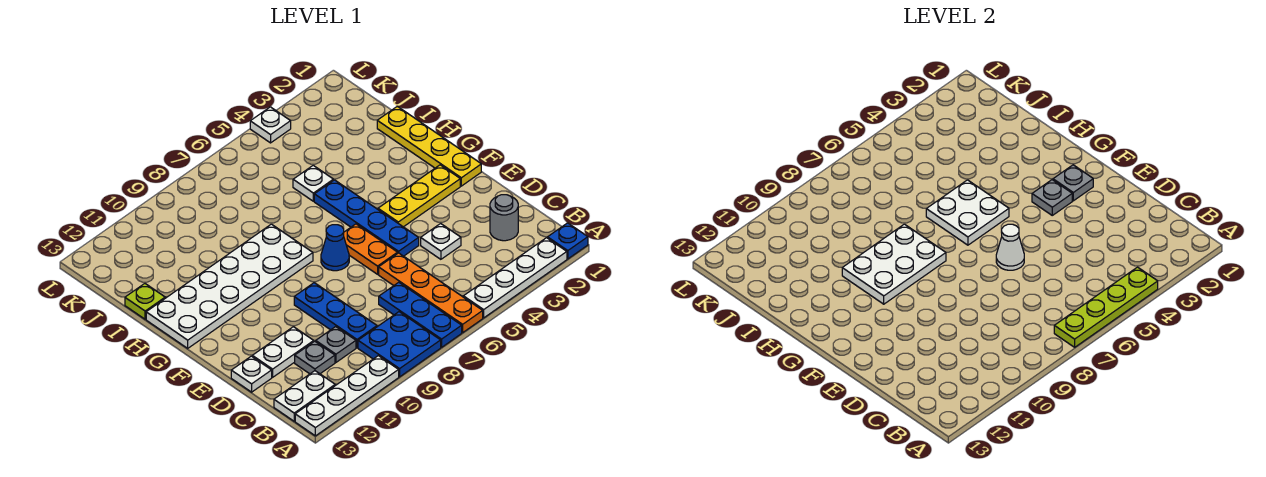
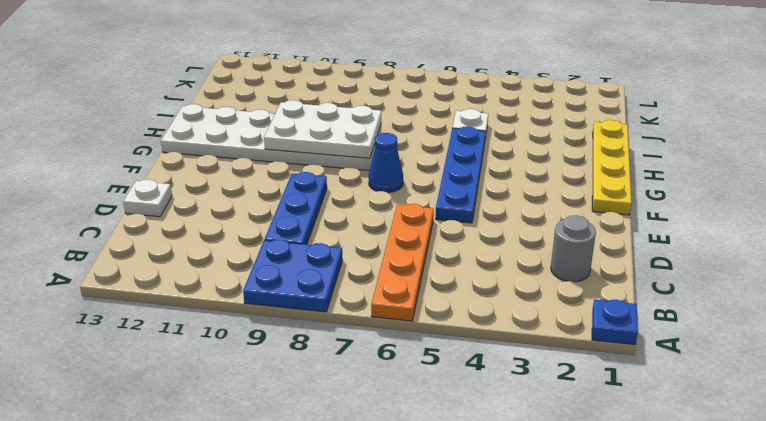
none -> white plate A2:A5 level 1
none -> blue plate A7:C7 level 1
none -> white plate A10:A13 level 1

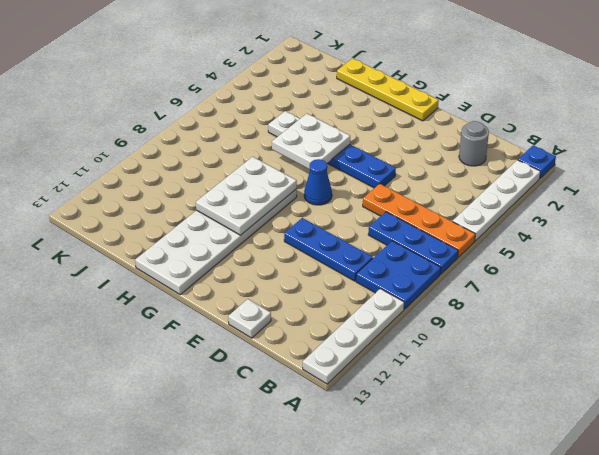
none -> white plate B12:B13 level 1
none -> grey plate C10 level 1
none -> grey plate C11 level 1

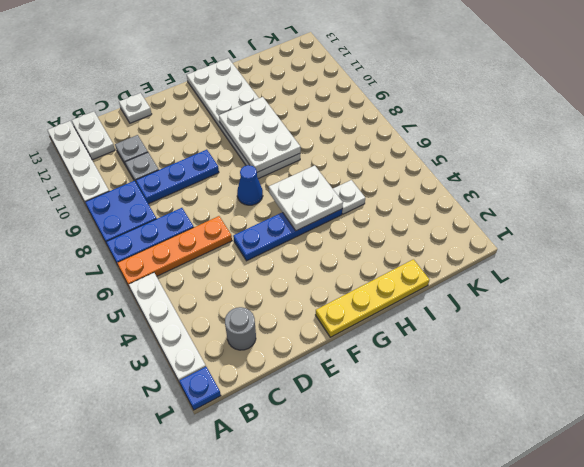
none -> white plate D4 level 1
none -> white plate D11:D12 level 1
none -> orange plate E6:F6 level 1

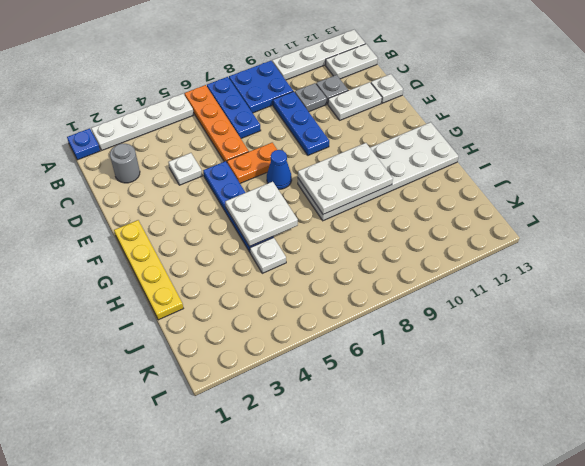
orange plate E6:E7 level 1 -> orange plate E6:F6 level 1
none -> yellow plate F2:F4 level 1
none -> lime plate I13 level 1
none -> white plate L4 level 1

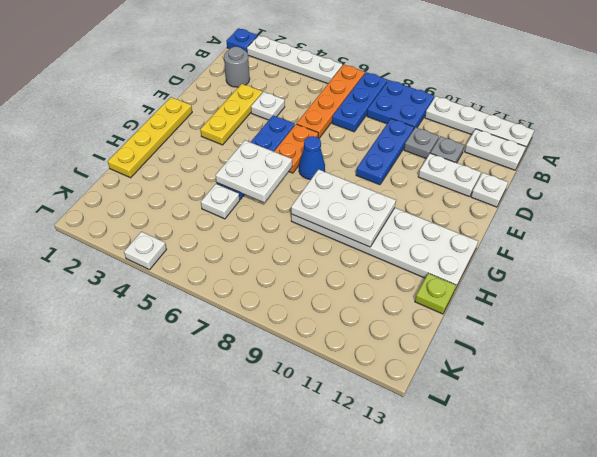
yellow plate D3:F3 level 1 -> yellow plate F2:F4 level 1
none -> lime plate A4:A7 level 2
none -> white cone E6 level 2
none -> grey plate F2 level 2

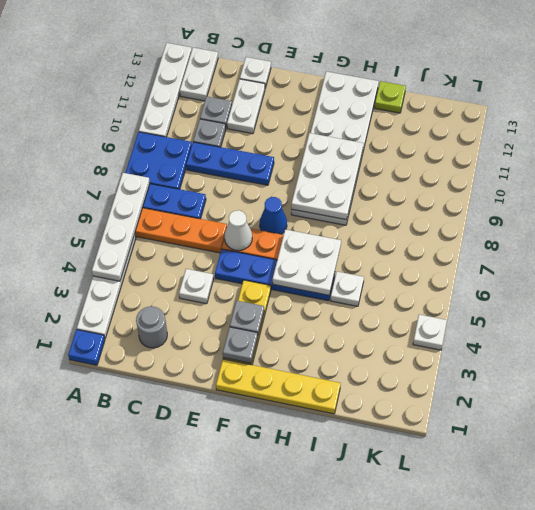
white plate A4:A7 level 2 -> lime plate A4:A7 level 2

